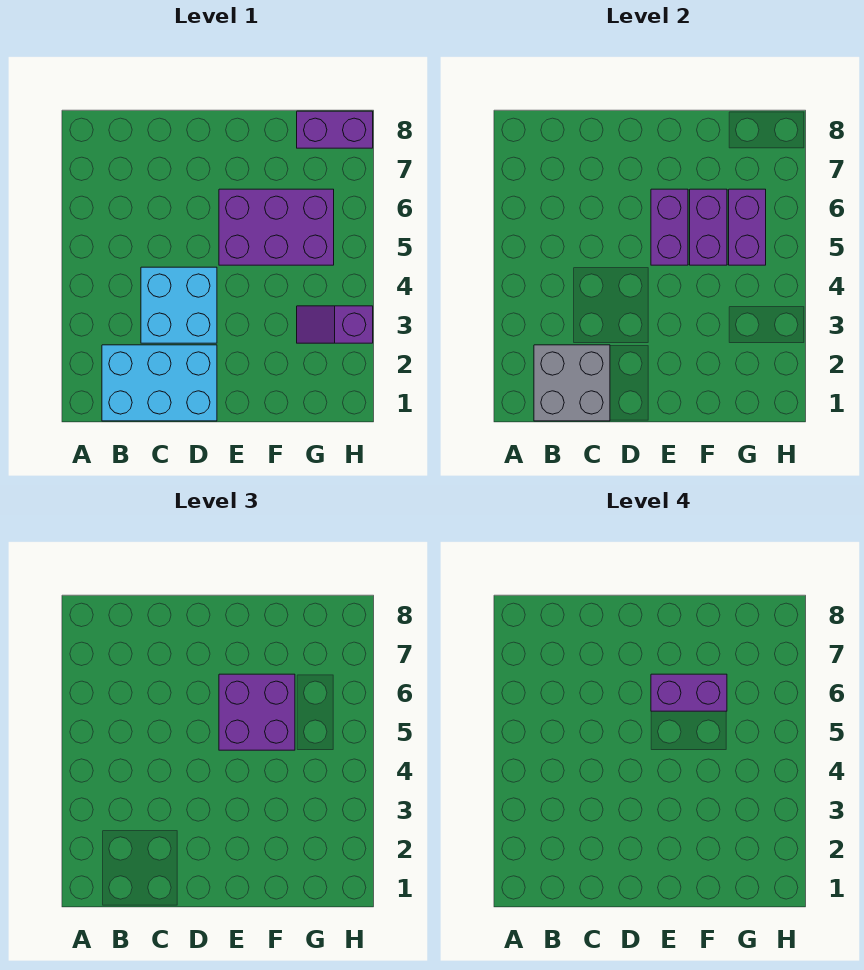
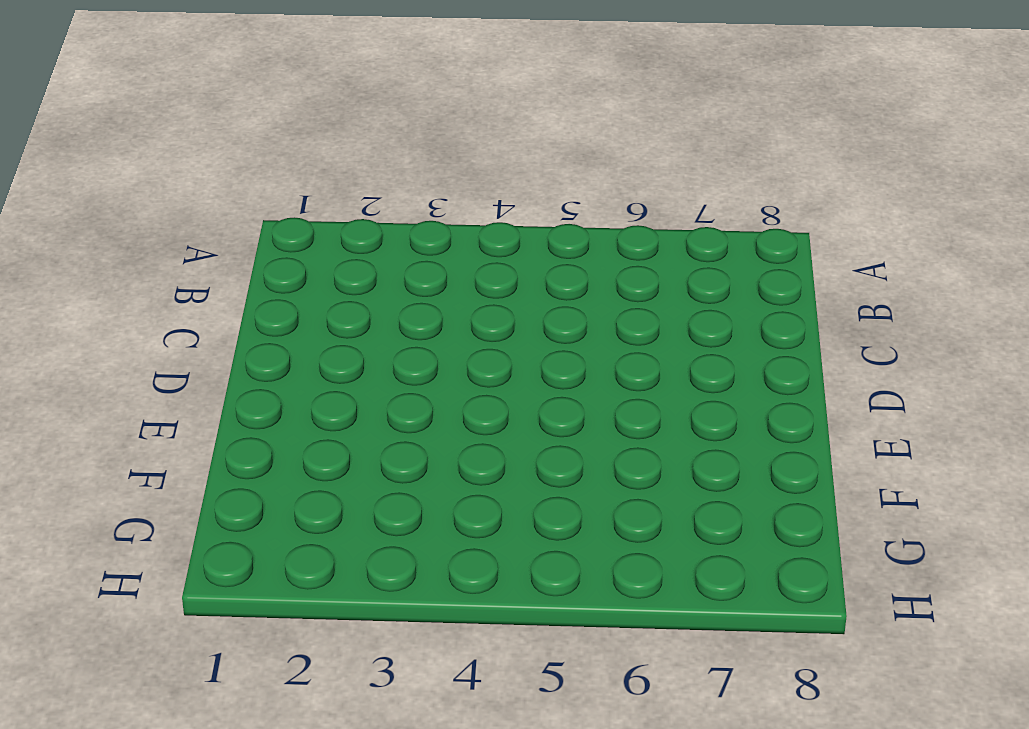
none -> cyan brick B1:D2 level 1
none -> cyan brick C3:D4 level 1

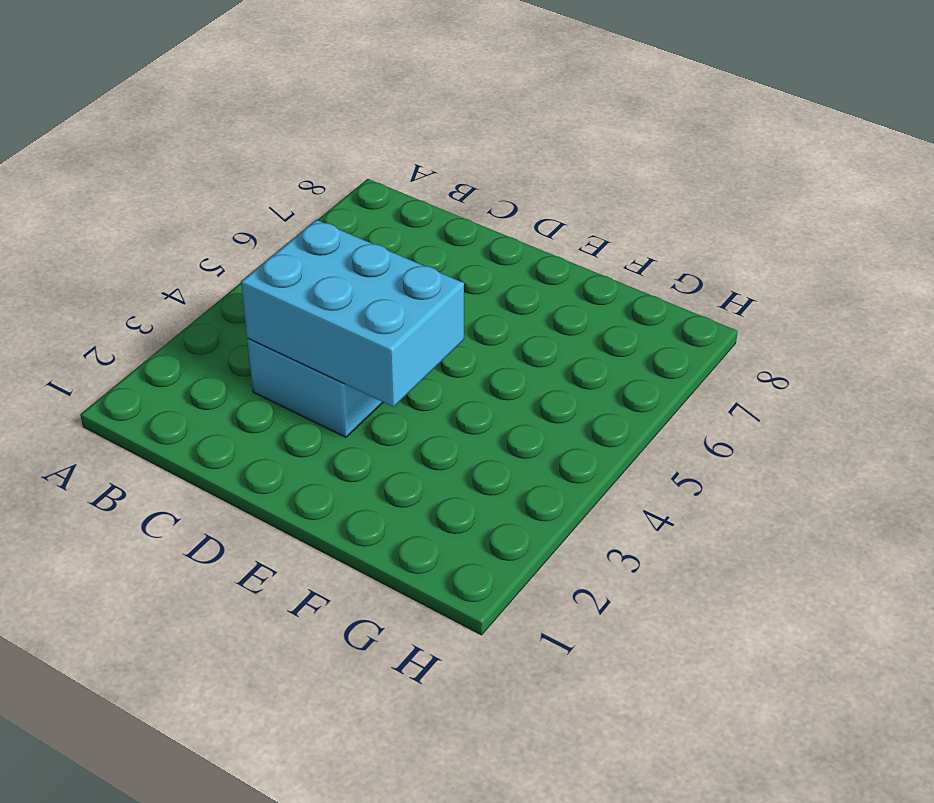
cyan brick C3:E4 level 2 -> cyan brick B1:D2 level 1
none -> purple brick E5:G6 level 1
none -> purple slope G3:H3 level 1 top H

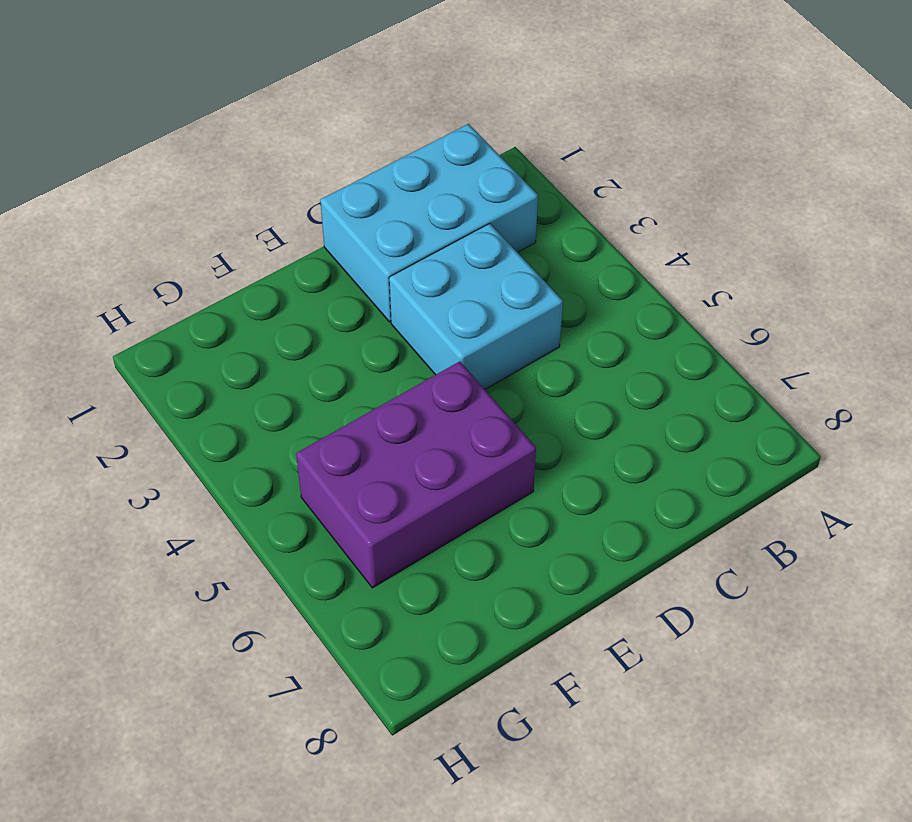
none -> purple slope G3:H3 level 1 top H
none -> purple brick G8:H8 level 1

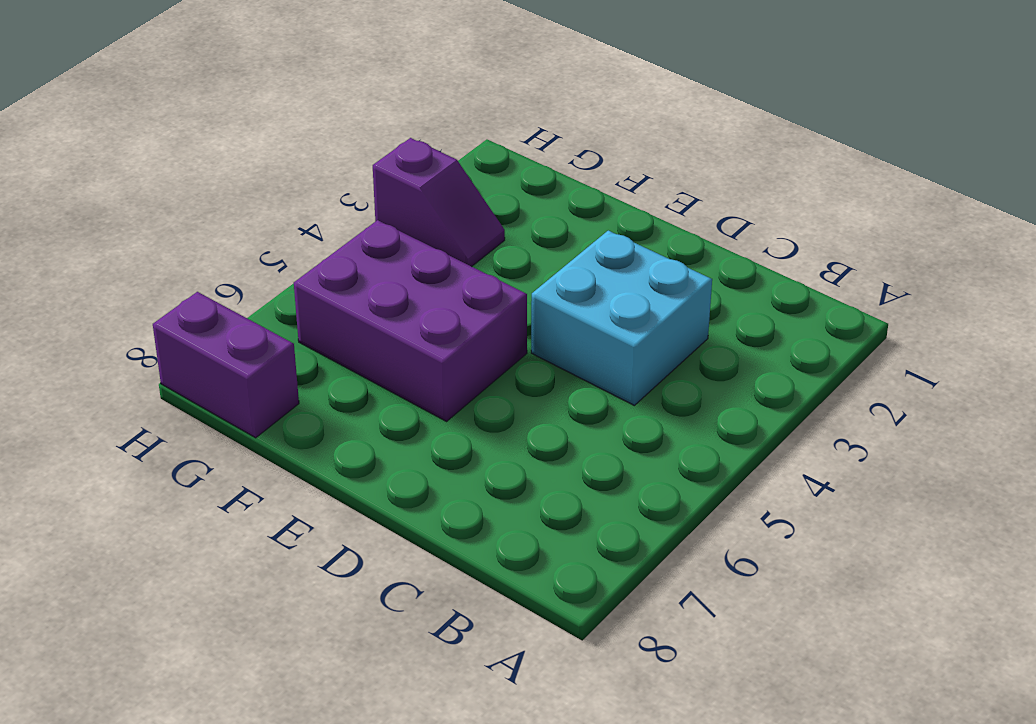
none -> cyan brick B1:D2 level 1
none -> grey brick B1:C2 level 2

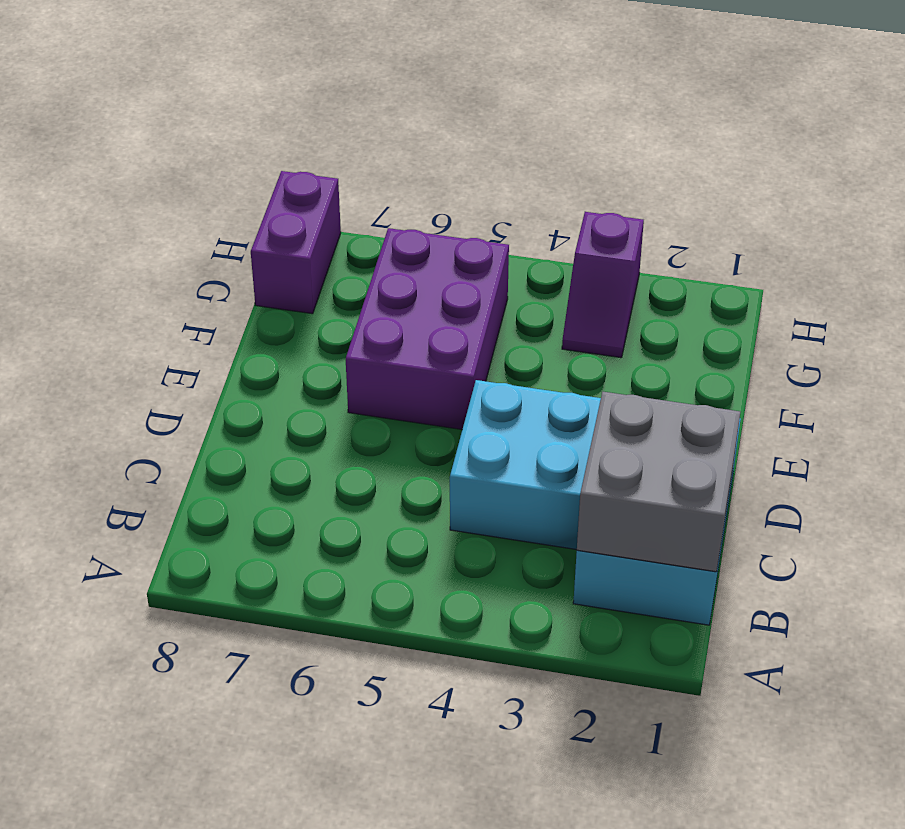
none -> purple brick E5:E6 level 2
none -> purple brick F5:F6 level 2

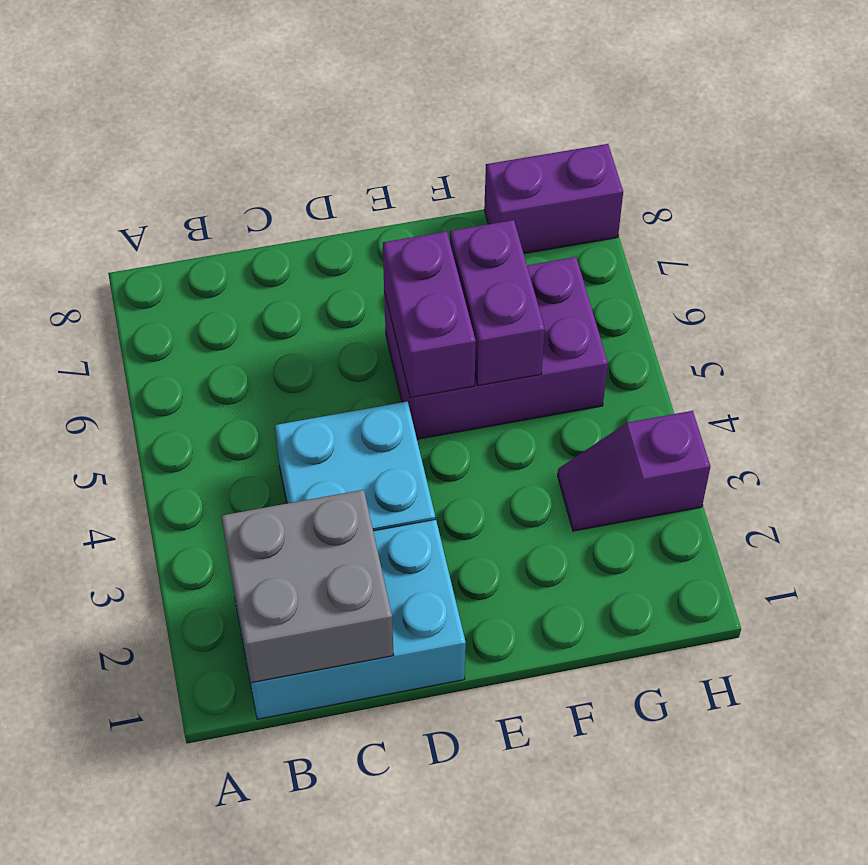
none -> purple brick G5:G6 level 2
none -> purple brick E5:F6 level 3

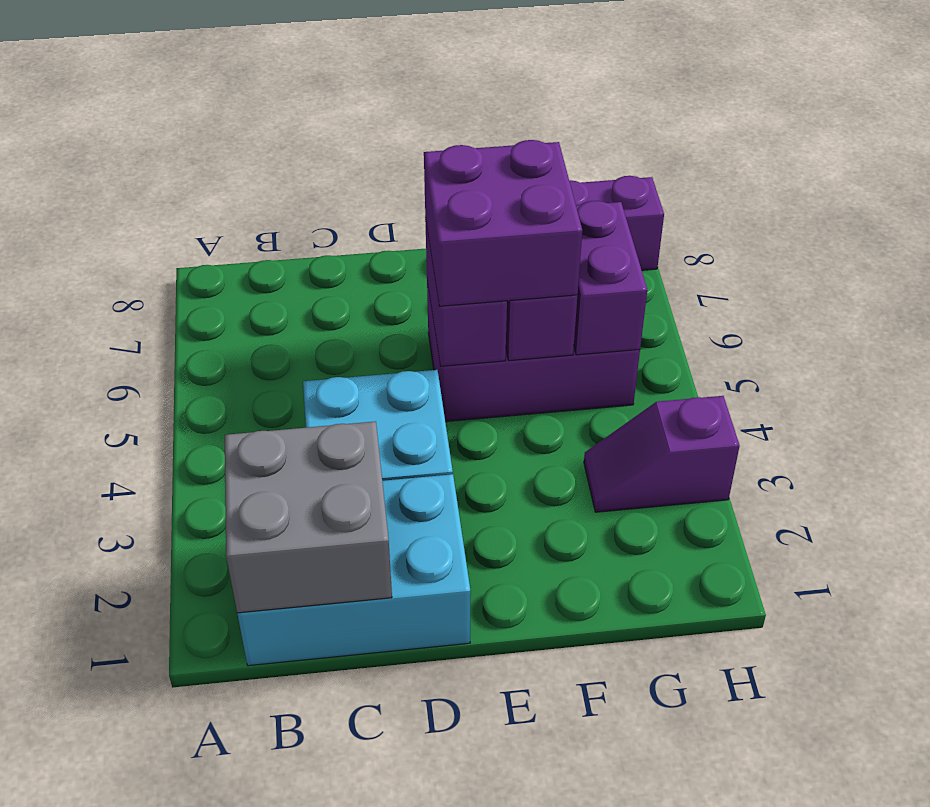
none -> purple brick E6:F6 level 4

